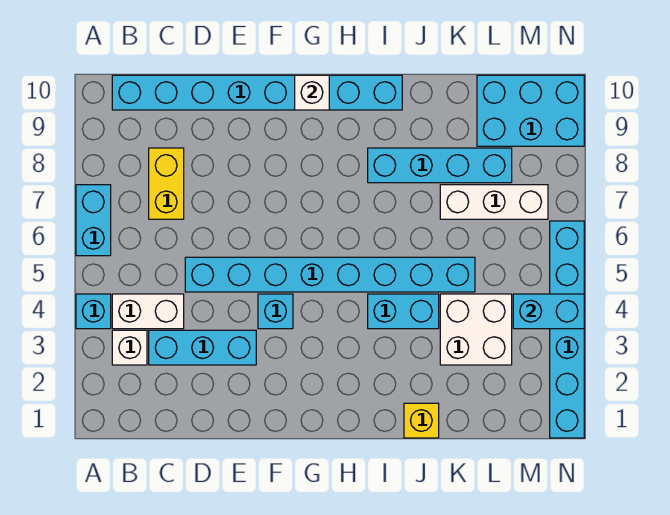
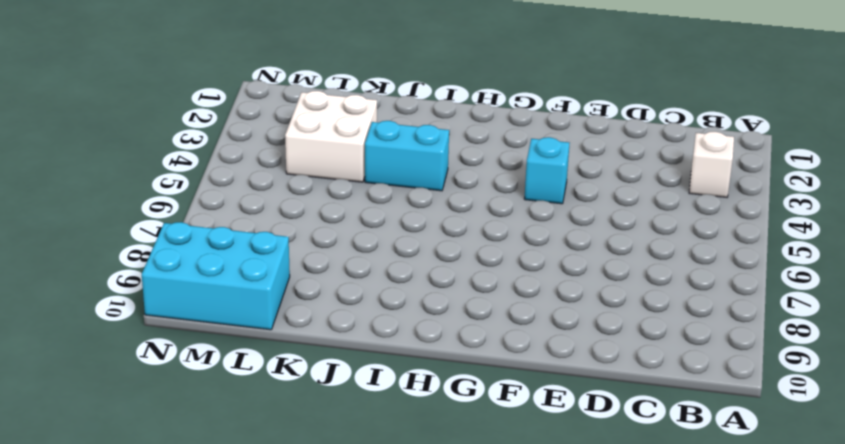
none -> cyan brick A4 level 1
none -> cyan brick A6:A7 level 1
none -> white brick B4:C4 level 1

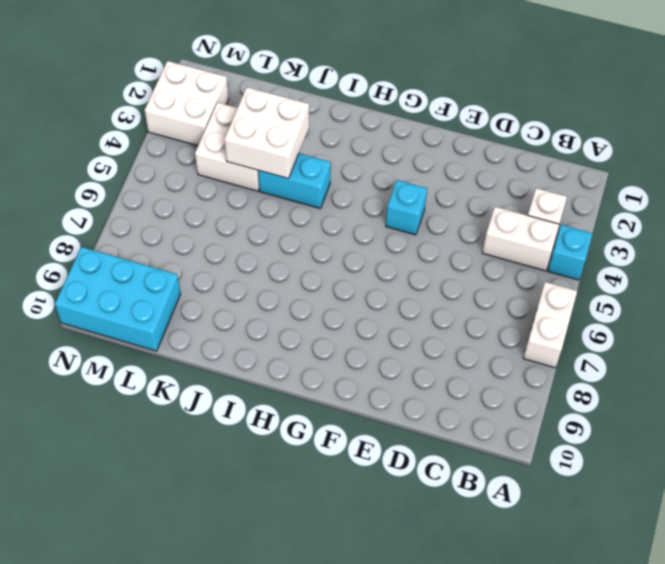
white brick A6:A7 level 1 -> cyan brick A6:A7 level 1
white brick J3:K4 level 2 -> none
white brick M2:N3 level 1 -> cyan brick N1:N6 level 1
none -> cyan brick B10:I10 level 1
none -> cyan brick C3:E3 level 1
none -> yellow brick C7:C8 level 1

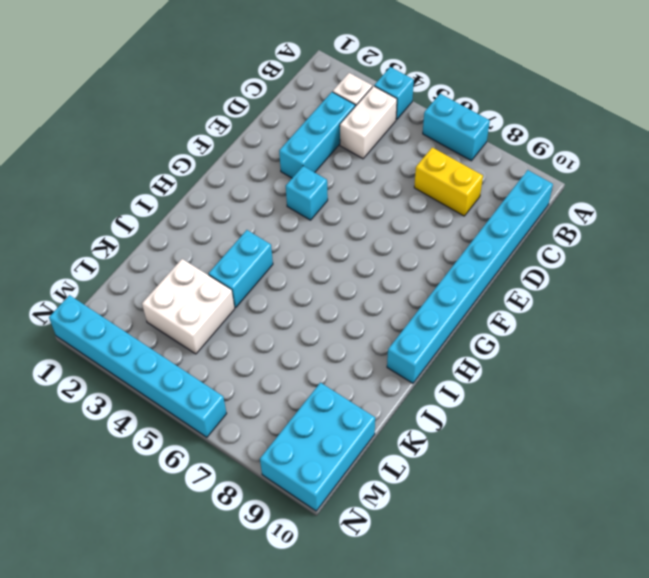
none -> cyan brick D5:K5 level 1
none -> cyan brick I8:L8 level 1
none -> yellow brick J1 level 1

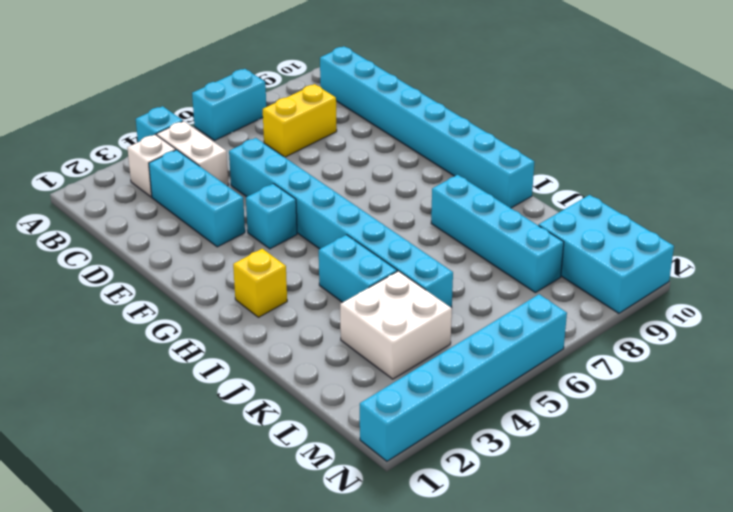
yellow brick H2 level 1 -> yellow brick J1 level 1
none -> white brick K7:M7 level 1
none -> white brick G10 level 2
none -> cyan brick M4:N4 level 2

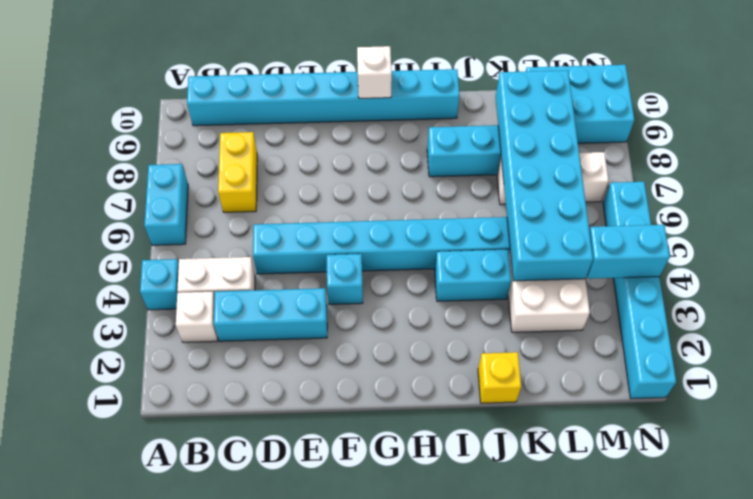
cyan brick K4:L9 level 2 -> none

